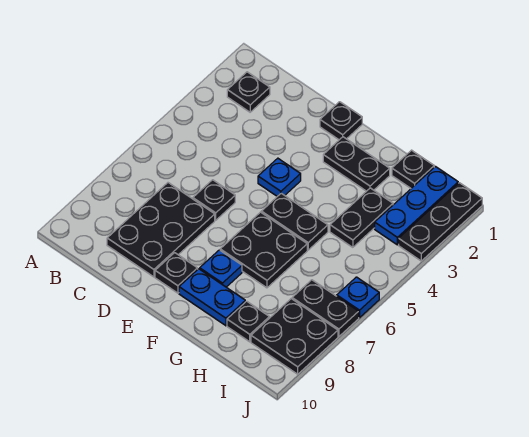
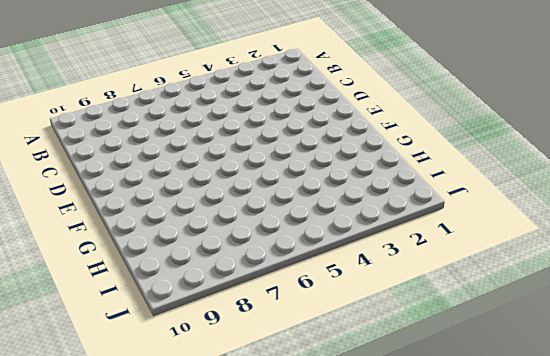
none -> black plate B2 level 1
none -> black plate C7:D9 level 1
none -> black plate D6 level 1

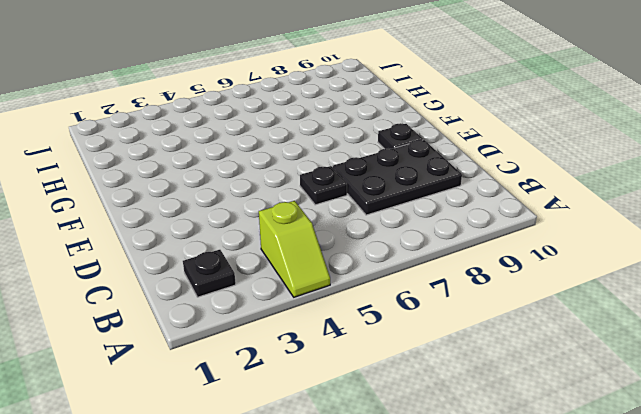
lime slope A4:B4 level 1 top B -> none
none -> black plate E1 level 1
none -> blue plate E4 level 1
none -> black plate F2:G2 level 1

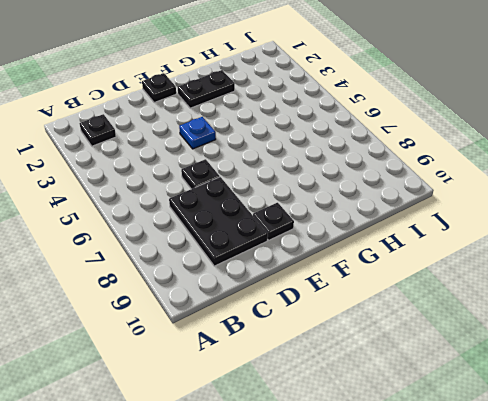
none -> black plate F5:G5 level 1
none -> black plate F6:G7 level 1
none -> blue plate F8 level 1

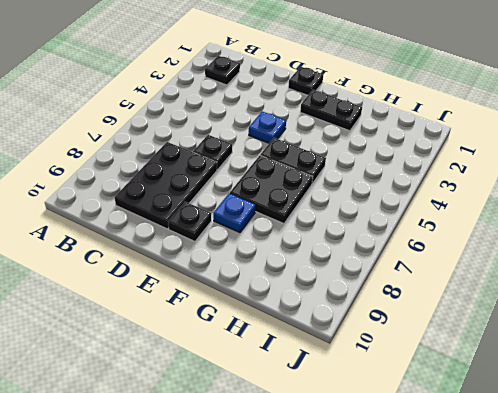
none -> blue plate F9:G9 level 1
none -> black plate H1 level 1
none -> black plate H3:H4 level 1

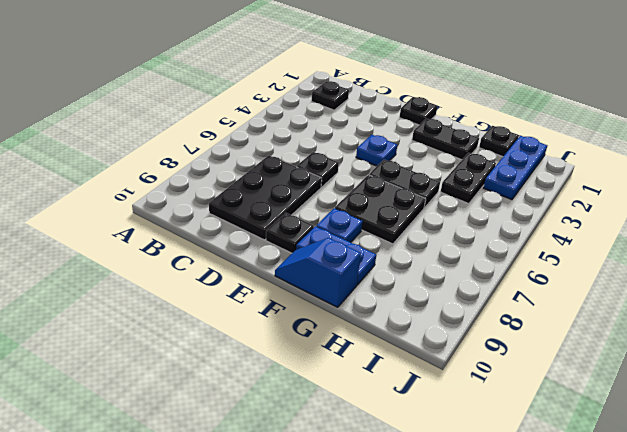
blue slope F10:G10 level 1 top G -> none
none -> black plate H9 level 1
none -> black plate I7:J7 level 1
none -> black plate I8:J9 level 1

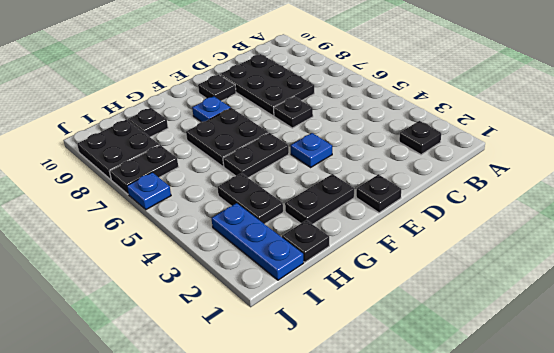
none -> blue plate F9:G9 level 1
none -> black plate J1:J3 level 1

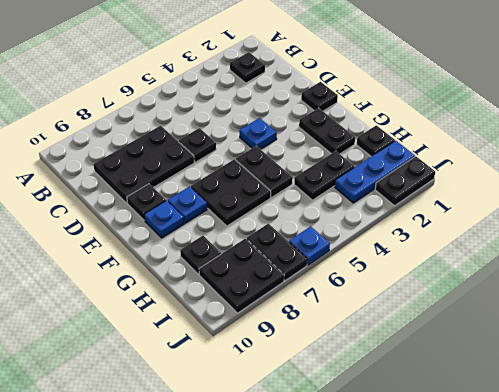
blue plate F9 level 1 -> blue plate F9:G9 level 1
black plate J1:J2 level 1 -> black plate J1:J3 level 1

